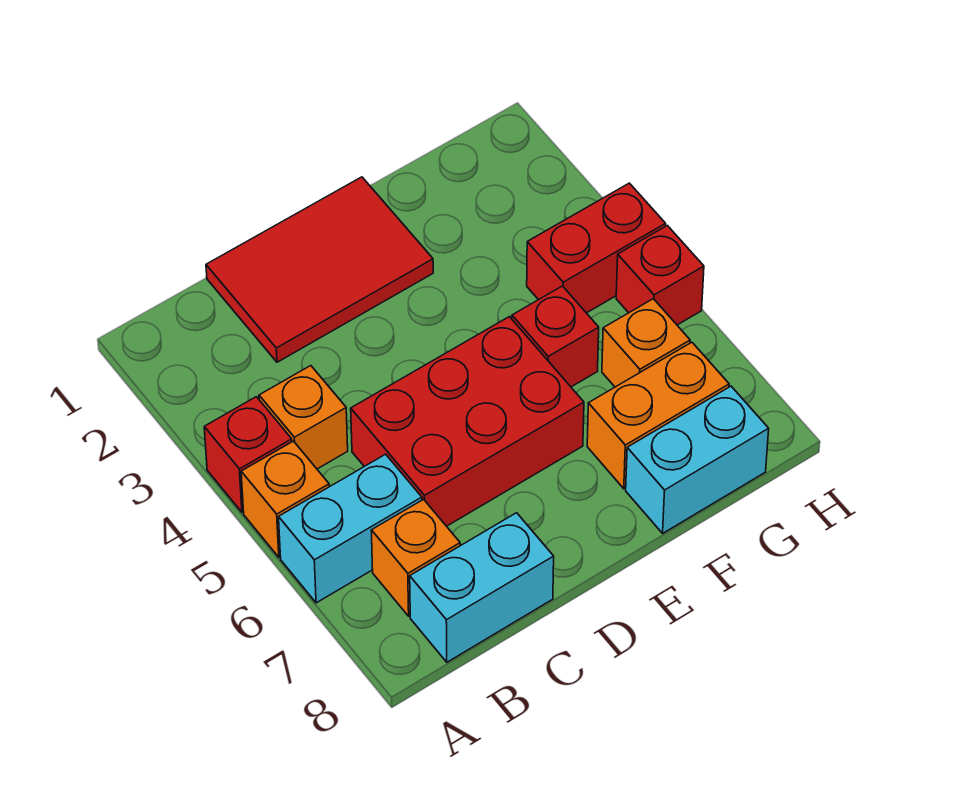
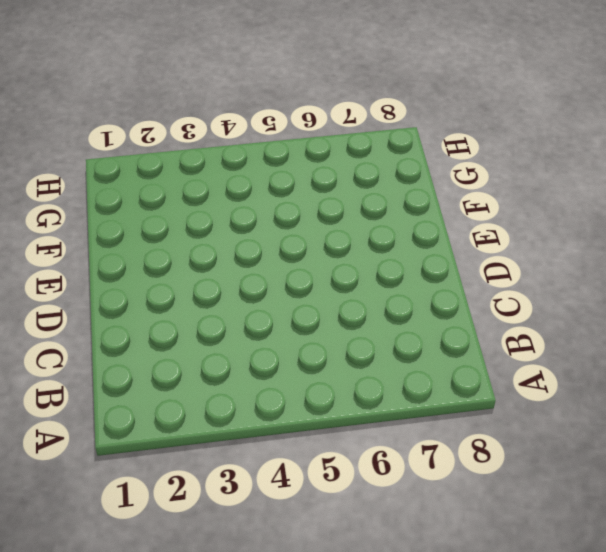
none -> red brick A4 level 1
none -> orange brick A5 level 1
none -> cyan brick A6:B6 level 1

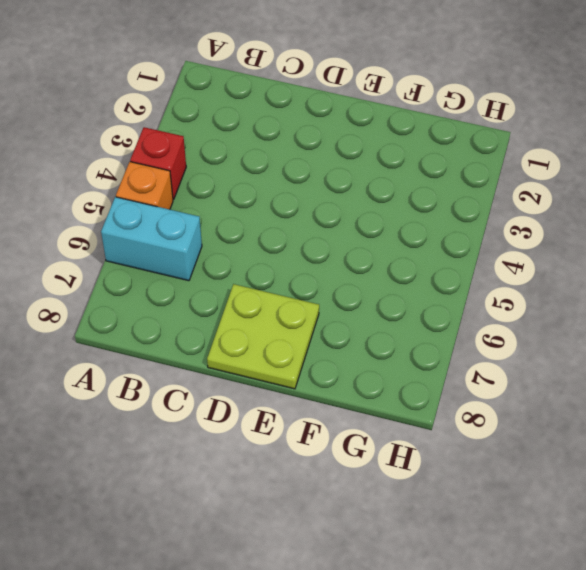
lime plate D7:E8 level 1 -> none
none -> orange brick B4 level 1
none -> orange brick B7 level 1
none -> cyan brick B8:C8 level 1

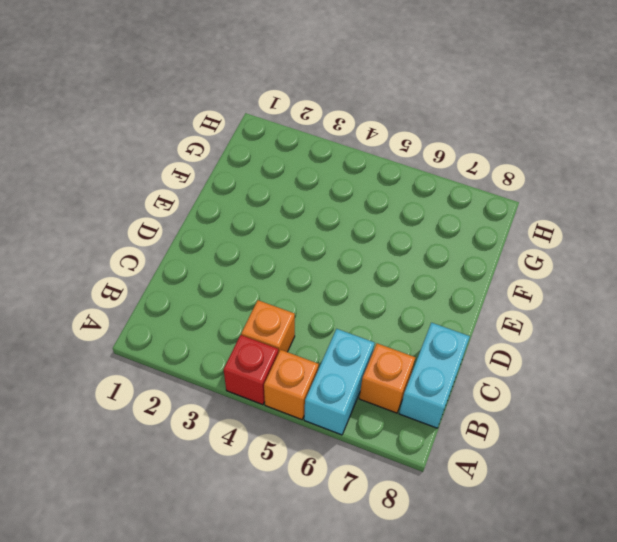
none -> red tile C1:E2 level 1
none -> red brick C5:E6 level 1
none -> red brick F5 level 1

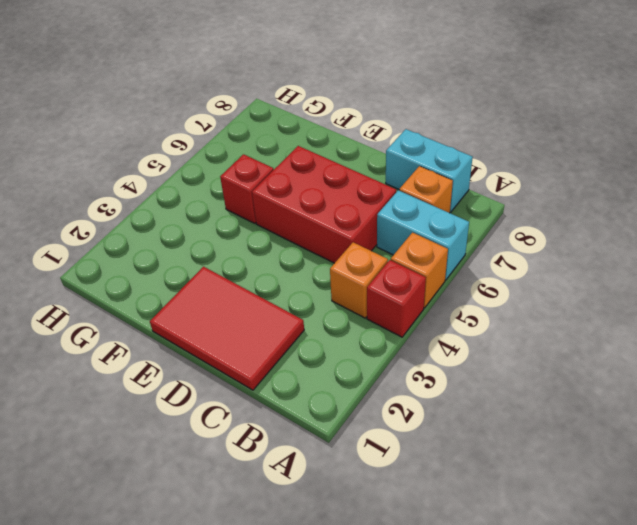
none -> orange brick F7:G7 level 1
none -> cyan brick F8:G8 level 1
none -> red brick G4:H4 level 1

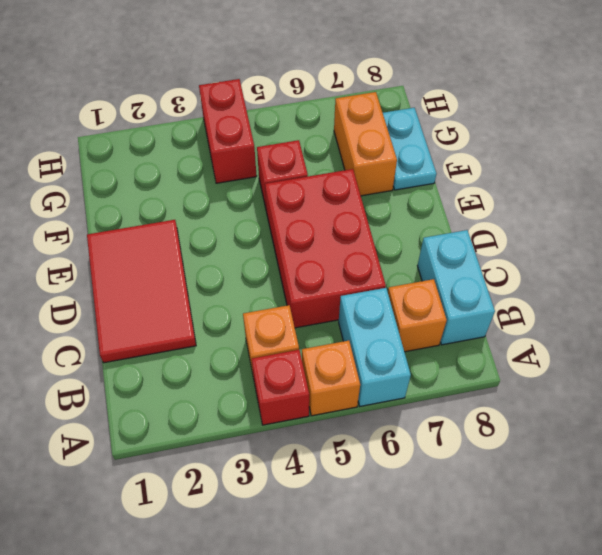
cyan plate F8:G8 level 1 -> cyan brick F8:G8 level 1
none -> orange brick G6 level 1
none -> red brick H5 level 1

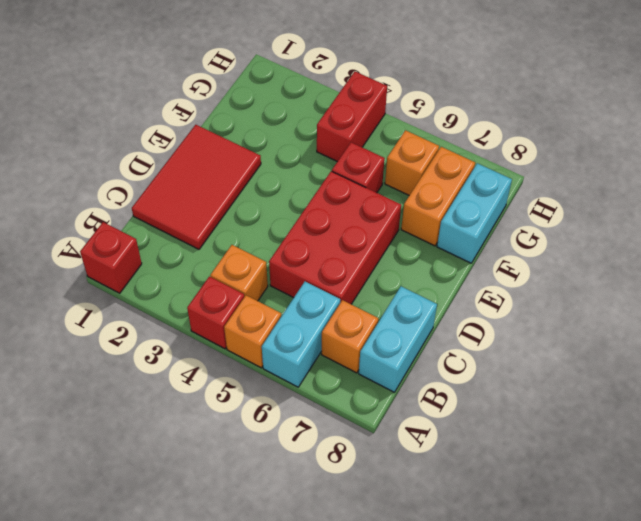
red brick A1 level 1 -> red brick H5 level 1

